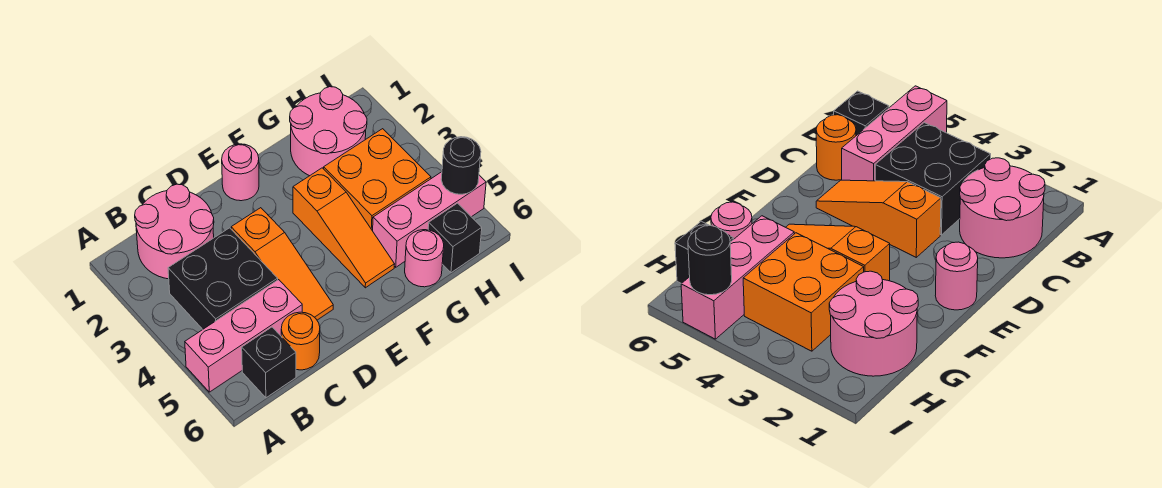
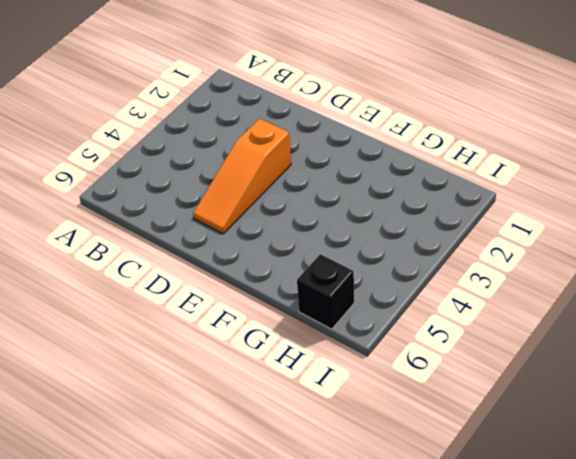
none -> pink brick A5:C5 level 1
none -> pink round brick B1:C2 level 1
none -> black brick B3:C4 level 1

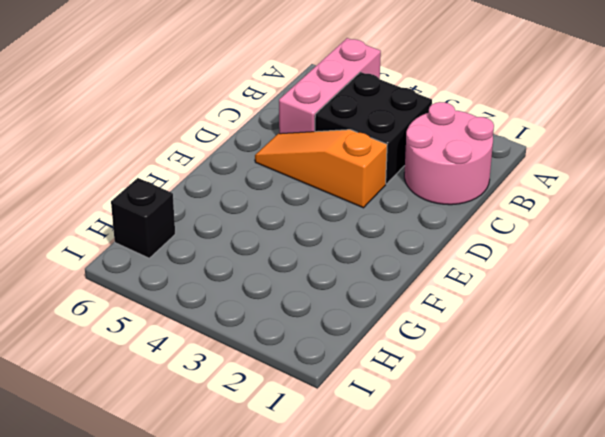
none -> black brick B6 level 1
none -> orange round brick C6 level 1
none -> pink round brick E1 level 1

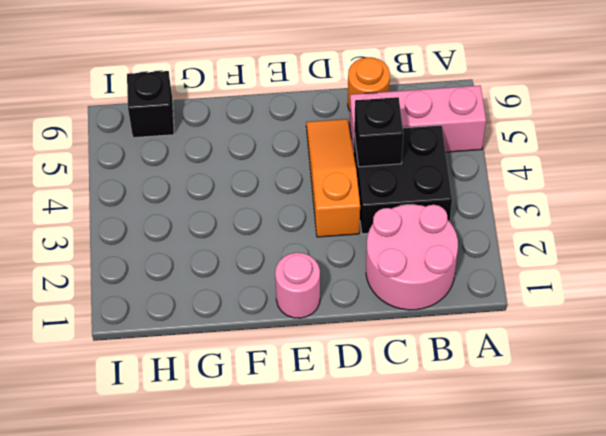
black brick C4 level 2 -> black brick B6 level 1
none -> orange slope F3:F5 level 1 top 3
none -> pink round brick G1:H2 level 1
none -> orange brick G3:H4 level 1

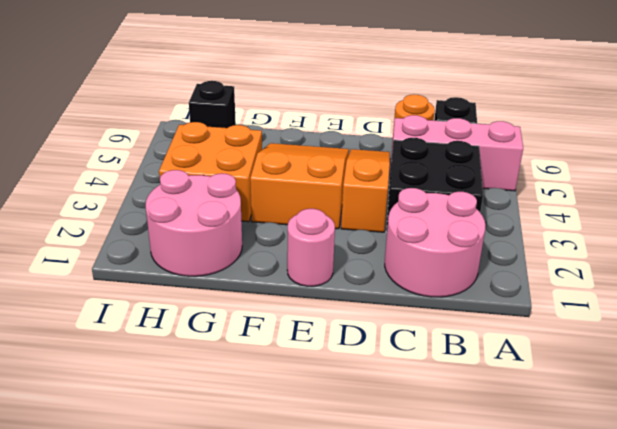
orange slope E3:F5 level 1 top 3 -> orange slope F3:F5 level 1 top 3
none -> pink brick G5:I5 level 1
none -> pink round brick G6 level 1
none -> black round brick I5 level 2

